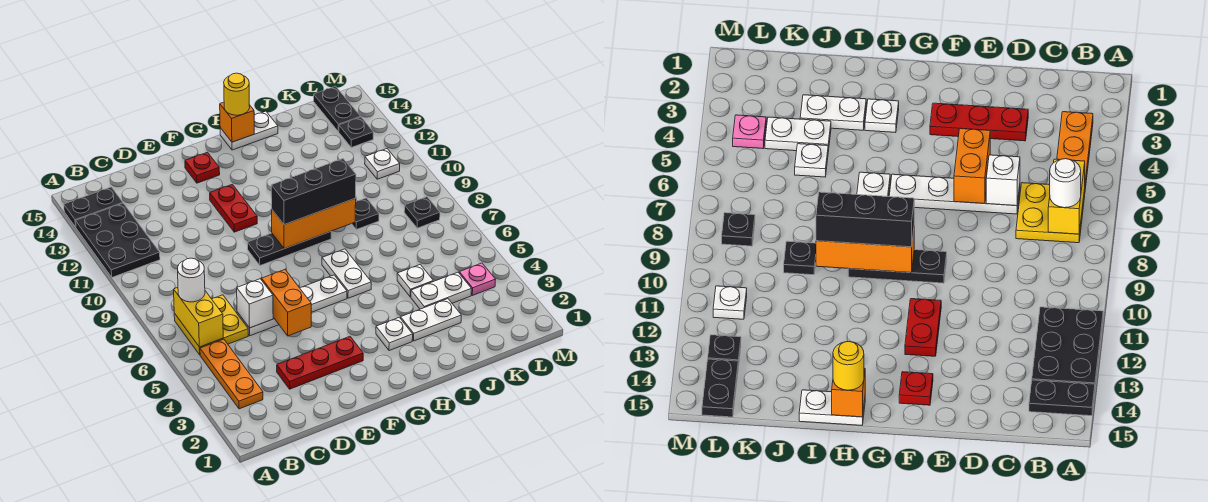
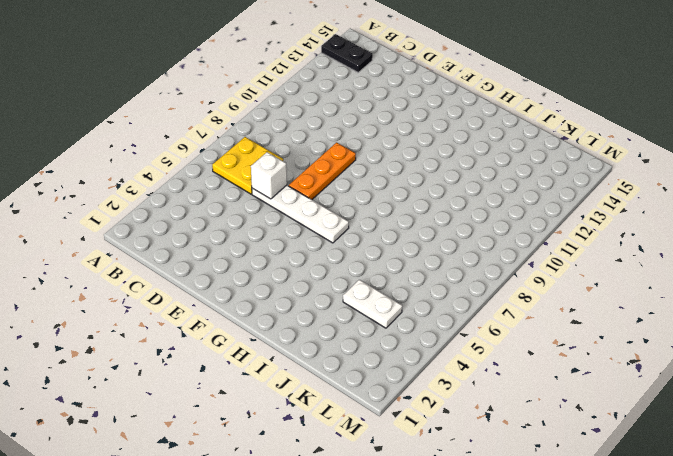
orange plate E7:E9 level 1 -> orange plate B3:B5 level 1
none -> black plate A11:B13 level 1
none -> red plate D3:F3 level 1
none -> black plate F9:H9 level 1

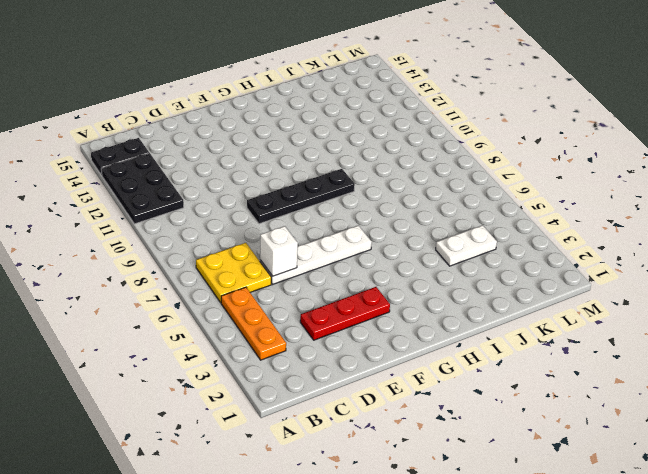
black plate E9:H9 level 1 -> black plate F9:H9 level 1
none -> red plate F11:F12 level 1
none -> red plate F14 level 1
none -> white plate H3 level 1

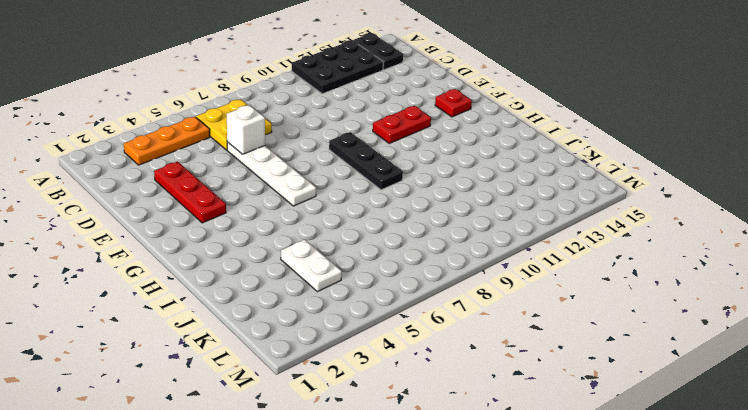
none -> white plate H3 level 1
none -> white plate H6:H7 level 1
none -> white plate H15:I15 level 1

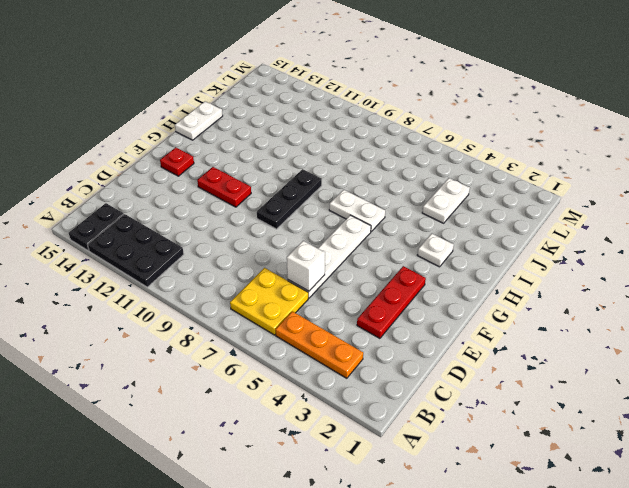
none -> white plate I3:J3 level 1
none -> white plate J5 level 1
none -> black plate J9 level 1

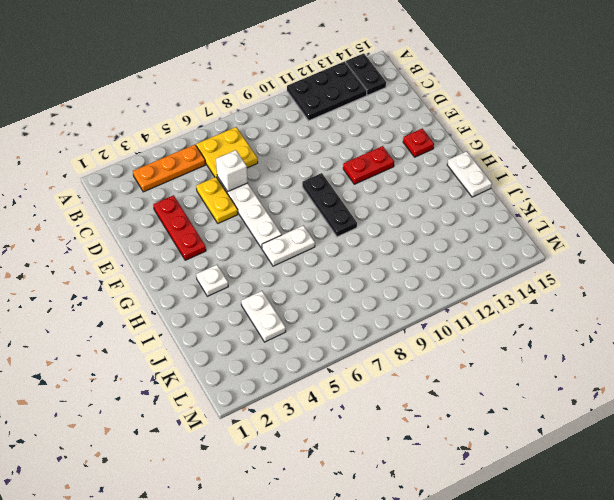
yellow plate D5:E5 level 1 -> none
none -> white plate I3:J3 level 1
none -> white plate J5 level 1
none -> black plate J9 level 1

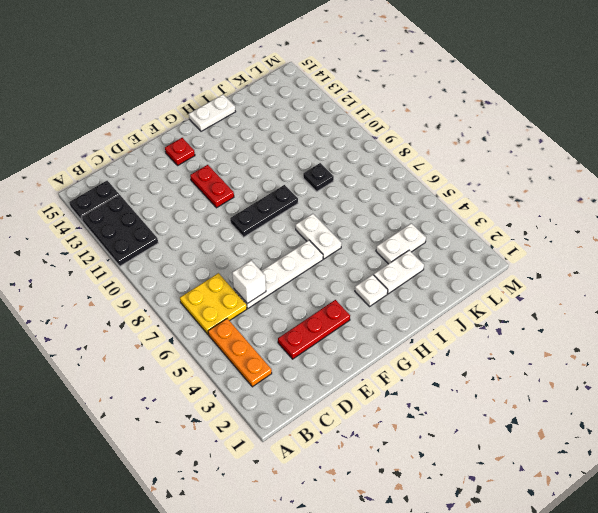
none -> white plate J5 level 1
none -> pink plate L4 level 1
none -> black plate L8 level 1

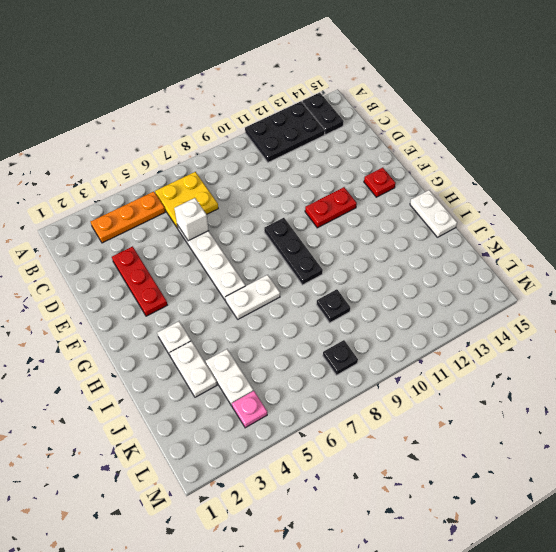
none -> white plate J5 level 1
none -> white plate L11 level 1
none -> black plate L13 level 1

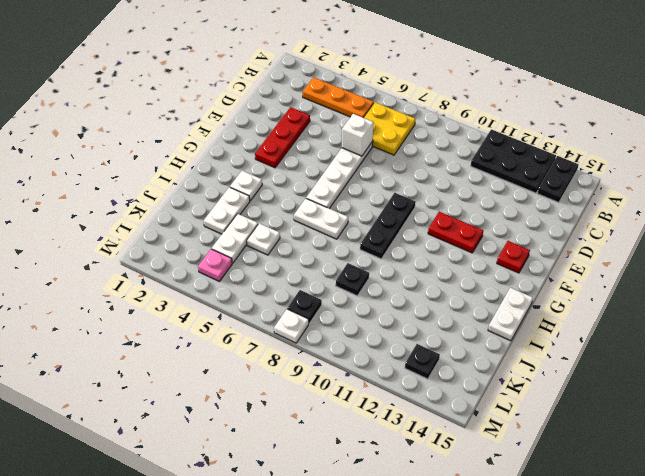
white plate M8 level 1 -> white plate L11 level 1
none -> black plate L14:L15 level 1
none -> yellow brick B6:B7 level 2
none -> orange brick E5:E6 level 2

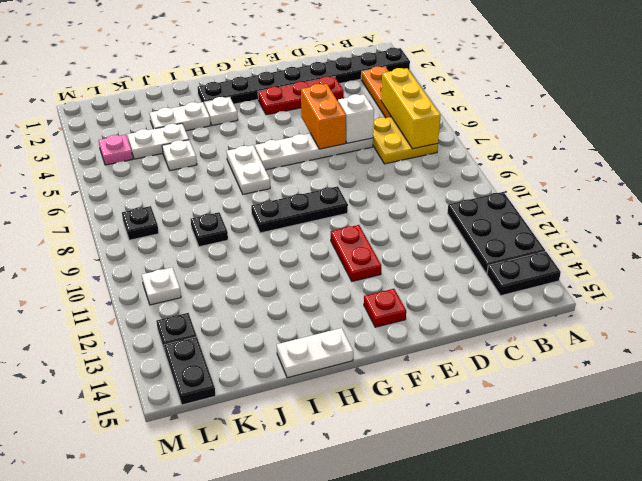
black plate A2:H2 level 1 -> none
yellow brick B5:B7 level 2 -> yellow brick B6:B7 level 2
none -> orange brick G9:I9 level 2
none -> orange brick H15 level 2
none -> white round brick B7 level 3

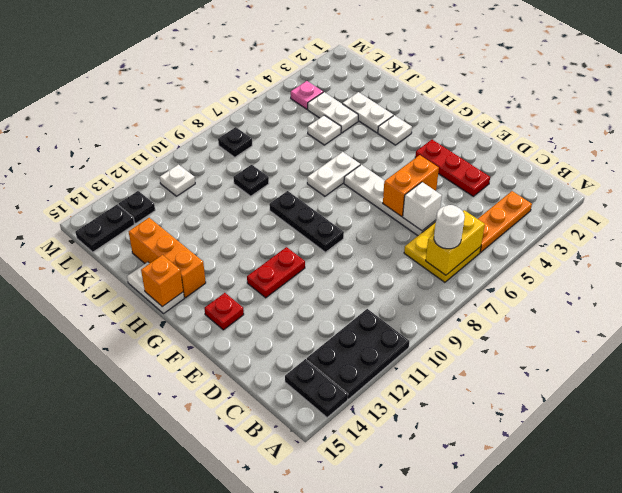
orange brick H14:J14 level 1 -> orange brick G9:I9 level 2
none -> black brick G9:I9 level 3
none -> yellow round brick H15 level 3

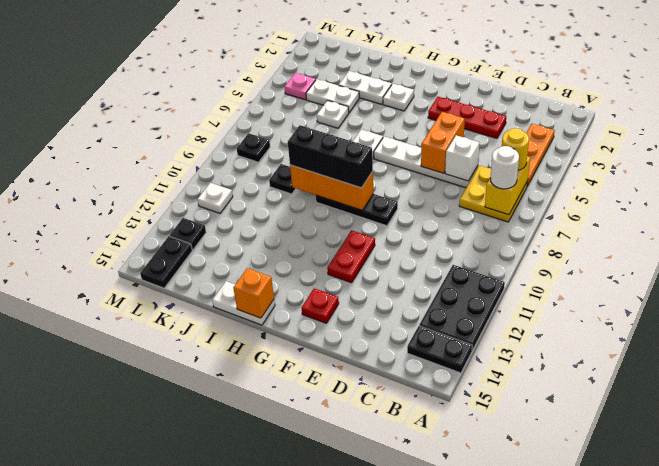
yellow round brick B6 level 3 -> yellow round brick H15 level 3

